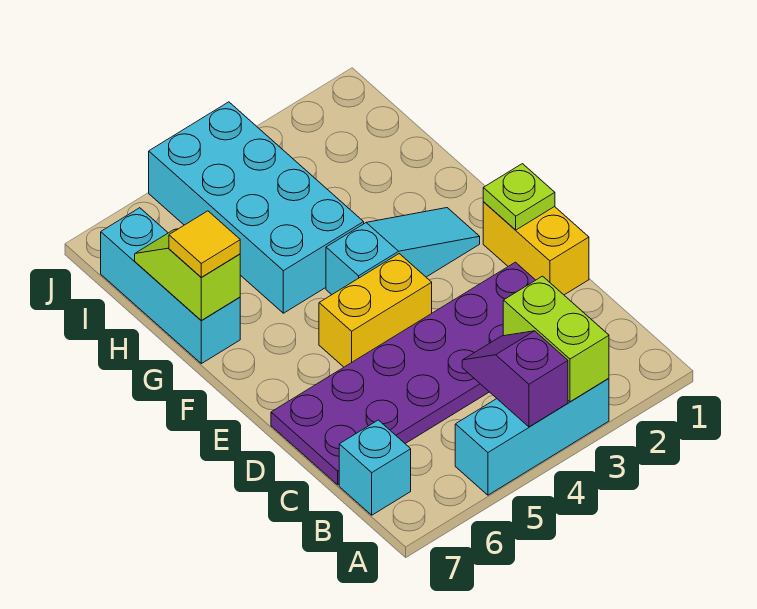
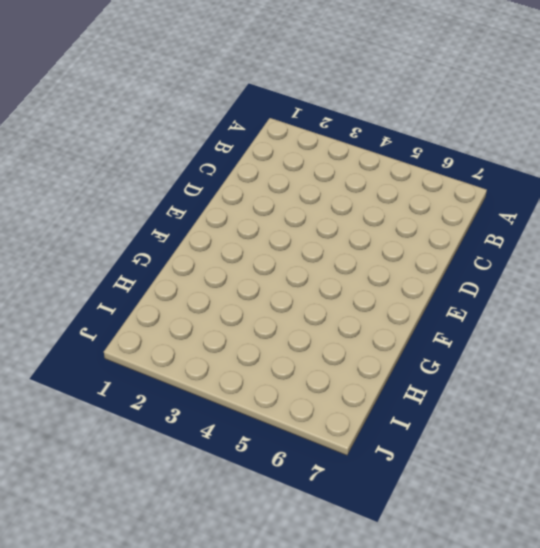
none -> cyan brick A3:A5 level 1
none -> cyan brick B7 level 1
none -> purple plate C2:D7 level 1

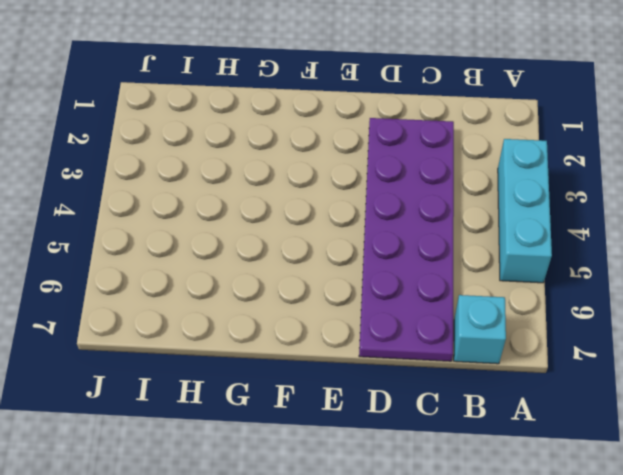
none -> yellow brick D1:E1 level 1
none -> yellow brick E4:E5 level 1
none -> cyan slope F2:F4 level 1 top 4

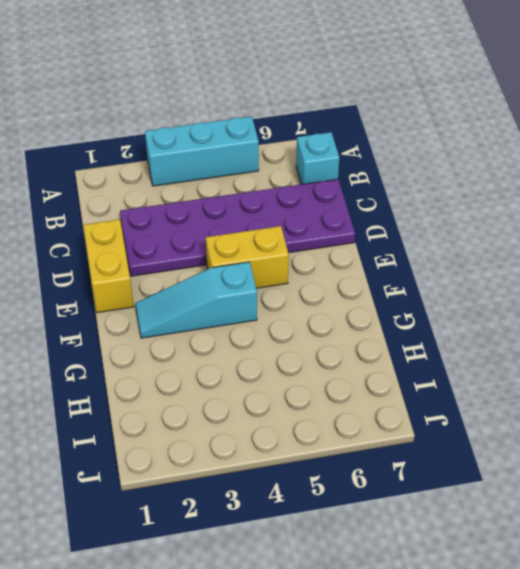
none -> cyan brick G4:J5 level 1
none -> cyan brick G7:I7 level 1
none -> lime brick A3:B3 level 2

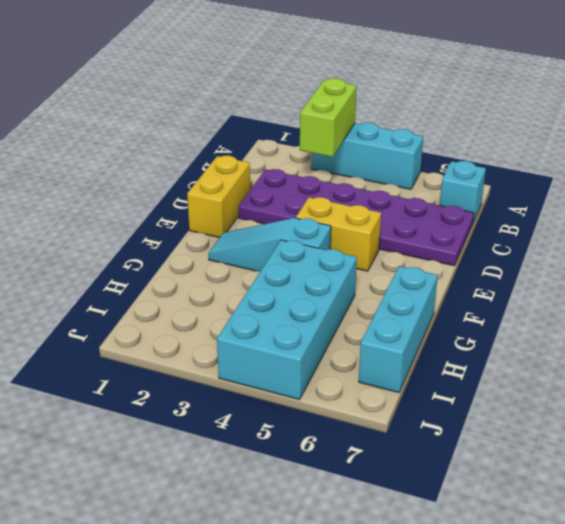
none -> purple slope A4:B4 level 2 top A
none -> lime plate E1 level 2
none -> lime slope G7:H7 level 2 top G

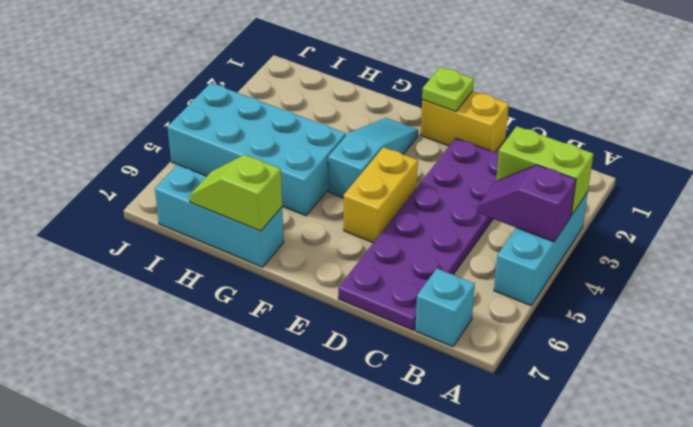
none -> yellow tile G7 level 3

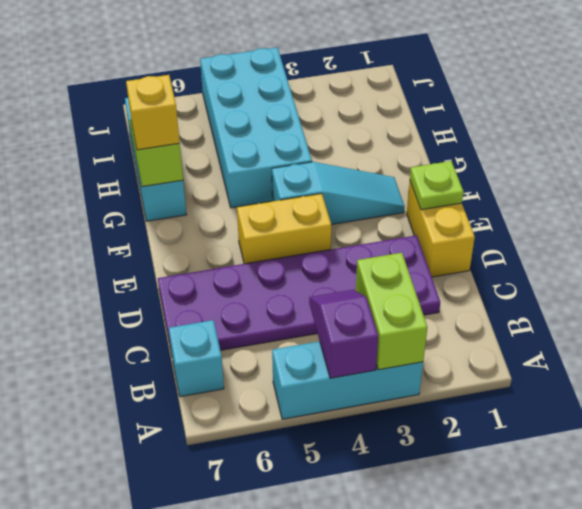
yellow brick G7 level 3 -> yellow tile G7 level 3

